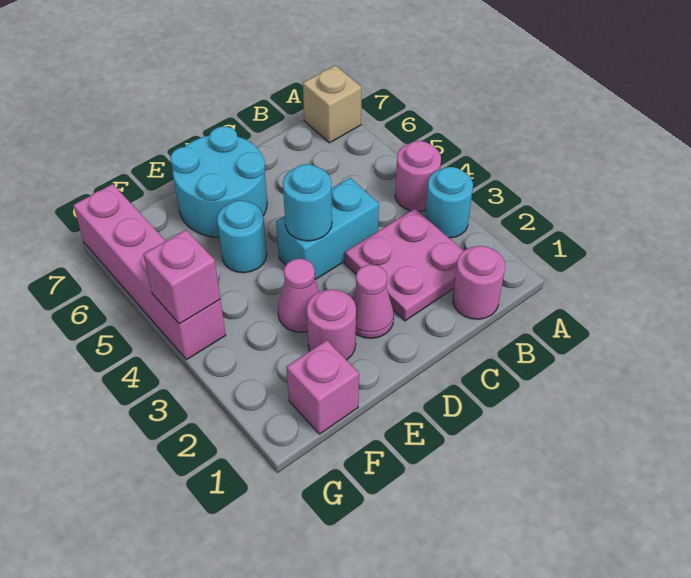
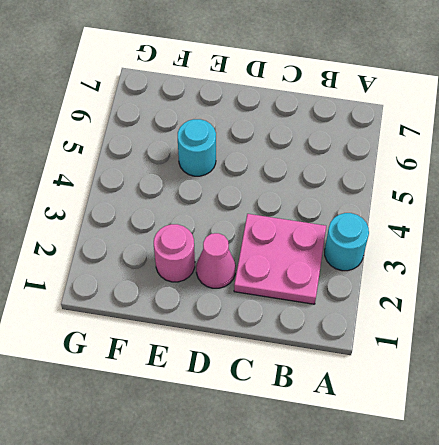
none -> pink round brick A4 level 1
none -> tan brick A7 level 1
none -> pink round brick B1 level 1

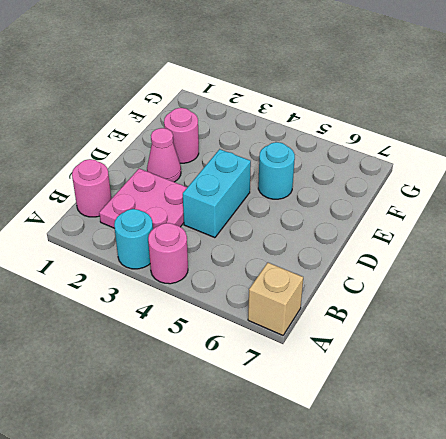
none -> cyan round brick D6:E7 level 1
none -> pink cone E3 level 1
none -> pink brick F1 level 1

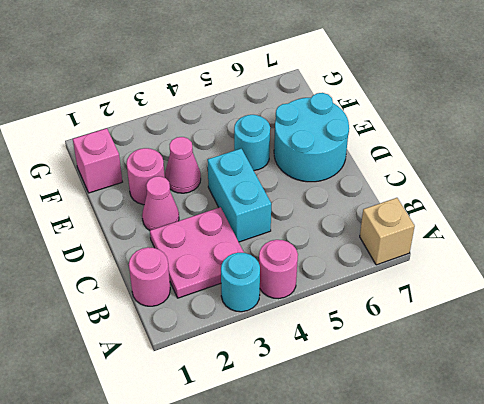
none -> pink brick G4:G7 level 1
none -> cyan round brick D4 level 2
none -> pink brick G4 level 2

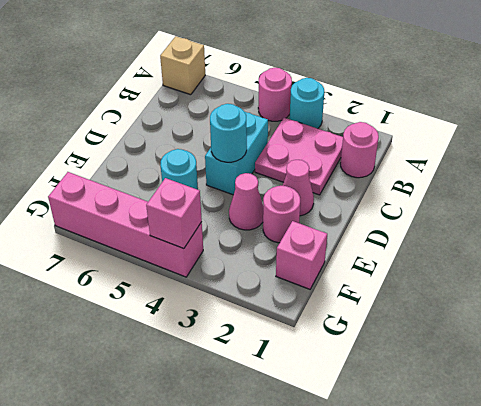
none -> cyan round brick D6:E7 level 1

